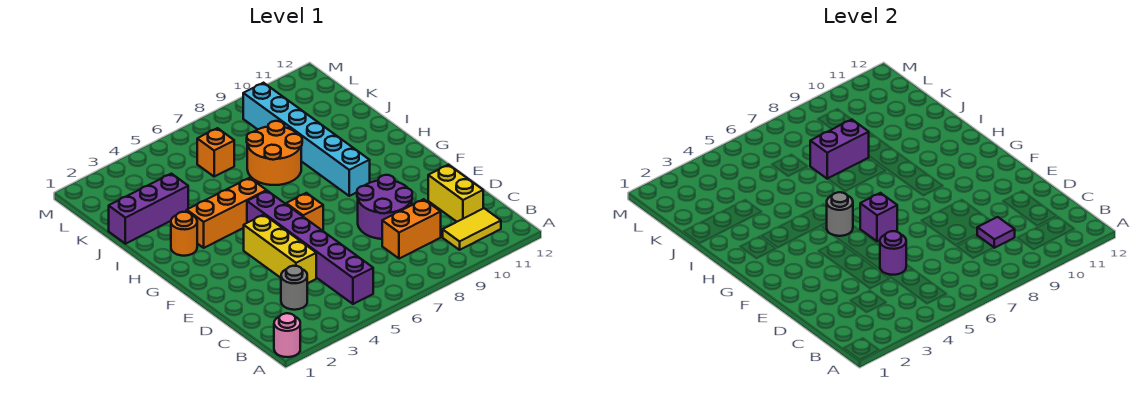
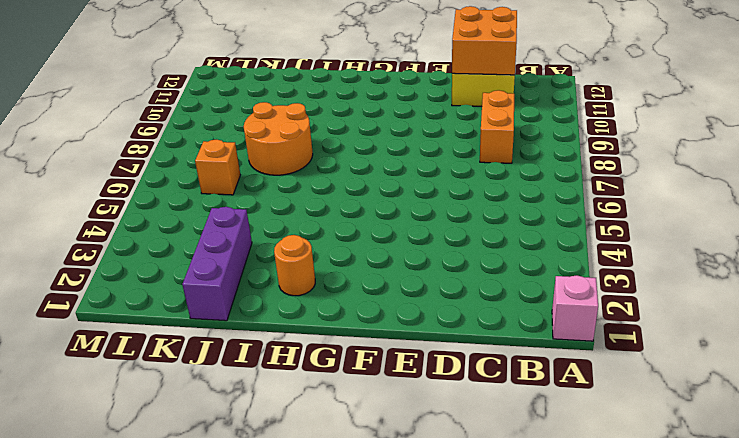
pink brick A1 level 1 -> pink round brick A1 level 1
orange brick C11:D12 level 2 -> none
none -> purple brick B5:G5 level 1
none -> yellow tile B10:B11 level 1
none -> grey round brick C3 level 1

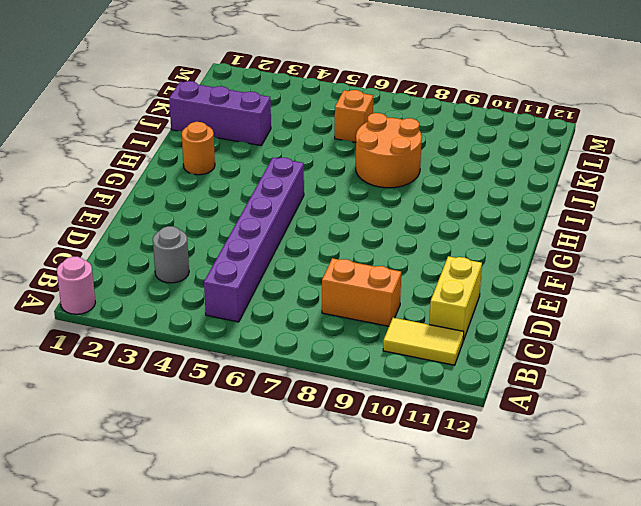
none -> yellow brick D4:F4 level 1
none -> purple round brick D8:E9 level 1
none -> orange brick F6 level 1

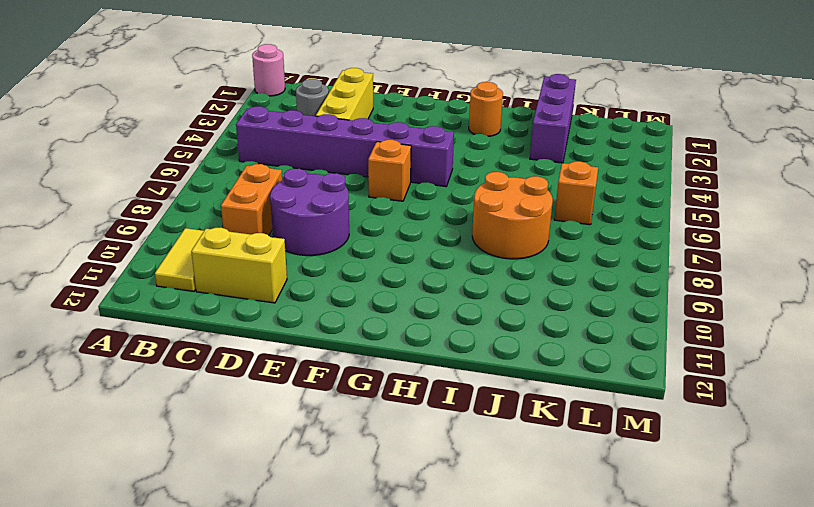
yellow brick D2:D4 level 1 -> yellow brick D4:F4 level 1
none -> cyan brick G9:L9 level 1
none -> orange brick H3:H5 level 1
none -> purple tile C9 level 2

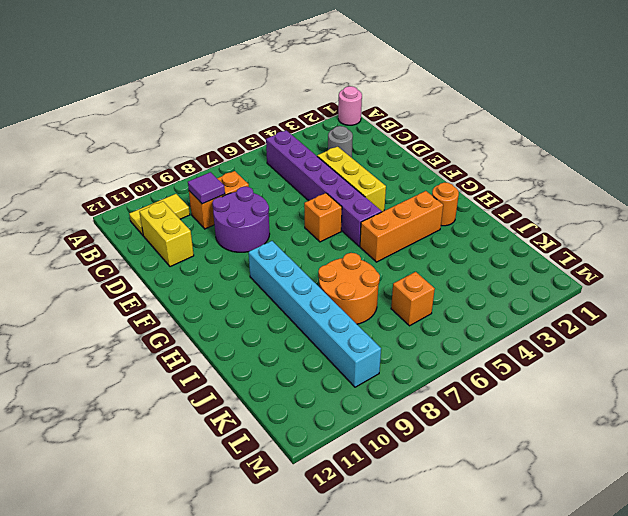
none -> purple brick J1:J3 level 1
none -> purple round brick D5 level 2
none -> purple brick F6 level 2

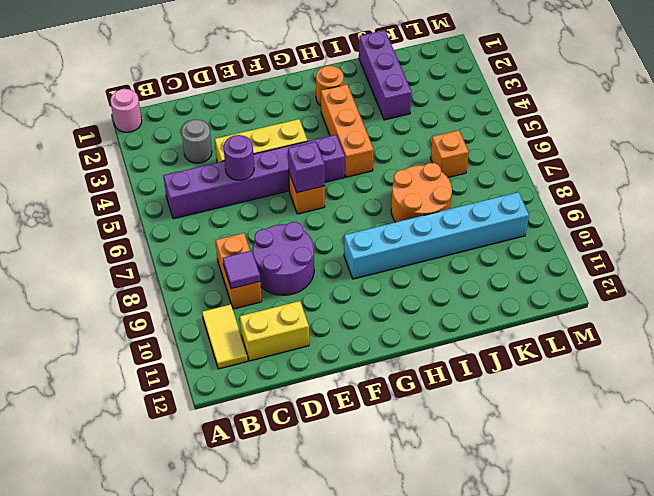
none -> grey round brick G5 level 2
none -> purple brick J7:J8 level 2

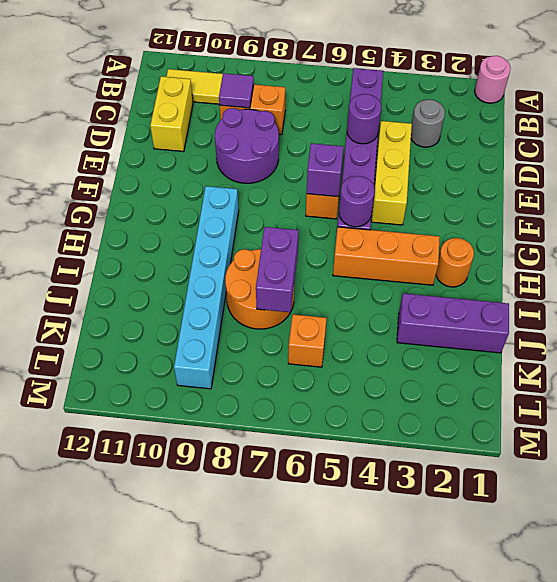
purple round brick G5 level 2 -> grey round brick G5 level 2
purple brick I7:J7 level 2 -> purple brick J7:J8 level 2

